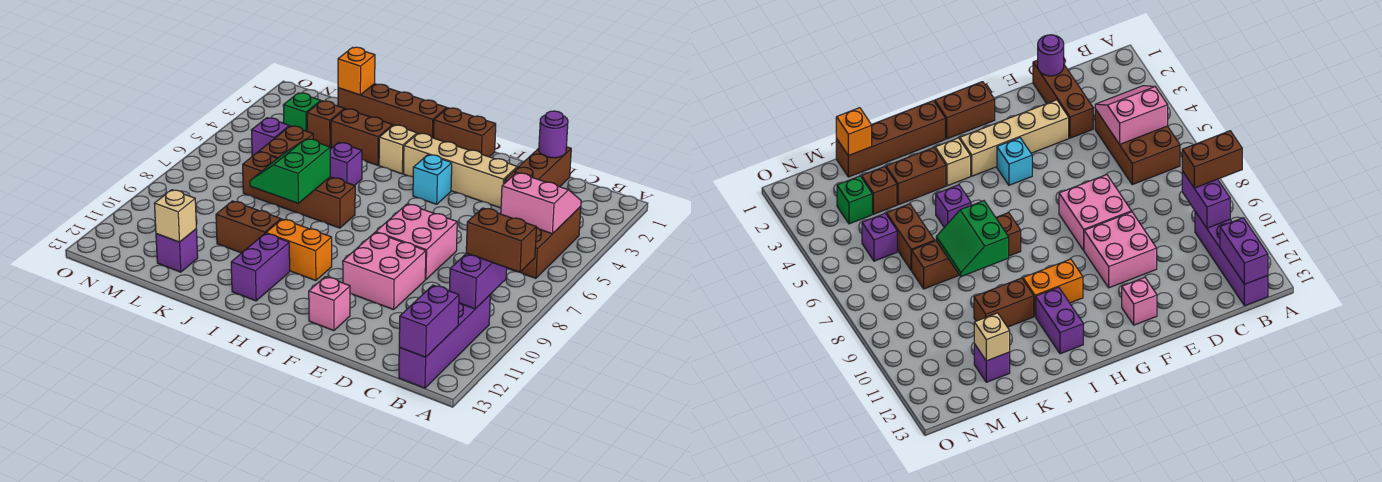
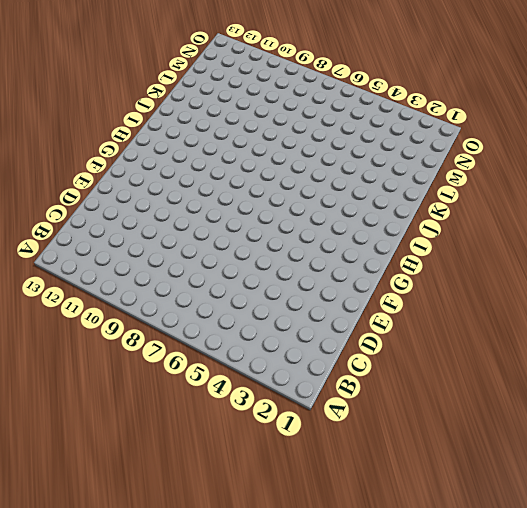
none -> brown brick B4:C6 level 1
none -> purple brick B10:B13 level 1
none -> brown brick D1:D3 level 1
none -> tan brick E3:H3 level 1

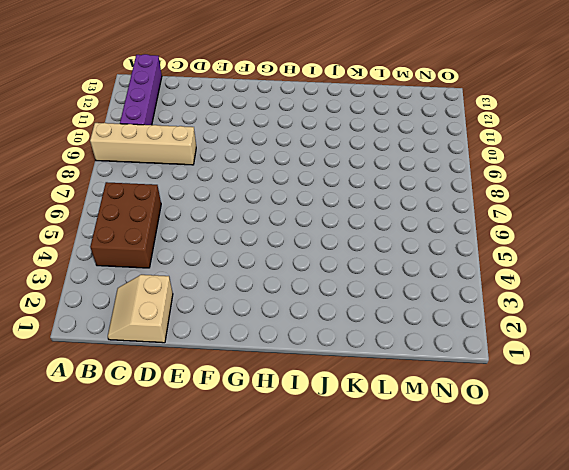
tan brick A9:D9 level 1 -> tan brick E3:H3 level 1
tan slope C1:D2 level 1 top D -> brown brick D1:D3 level 1
none -> pink brick E7:F8 level 1
none -> pink brick E9:F10 level 1
none -> pink brick F12 level 1
none -> brown brick G1:H1 level 1

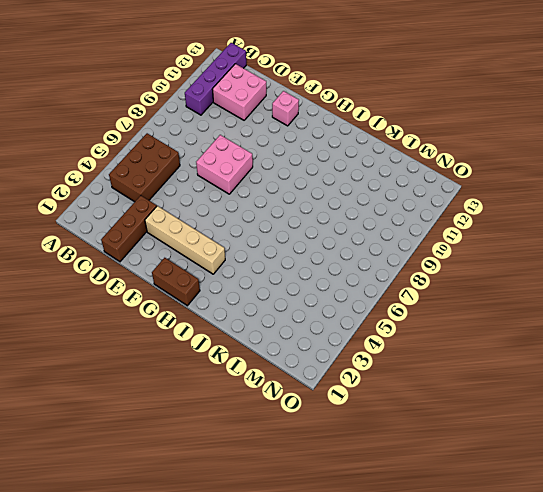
pink brick C11:D12 level 1 -> pink brick E9:F10 level 1
none -> cyan brick G4 level 1
none -> orange brick H10:I10 level 1
none -> brown brick I1:L1 level 1
none -> tan brick I3 level 1

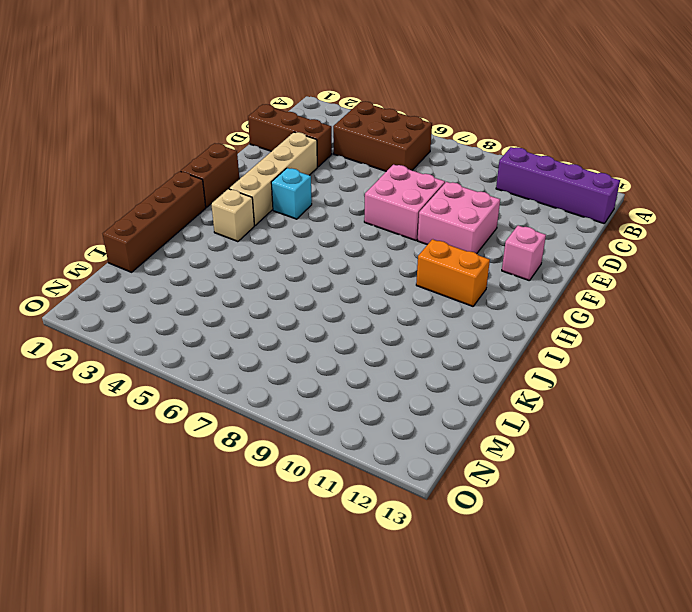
orange brick H10:H11 level 1 -> orange brick H10:I10 level 1
none -> brown brick I7:L7 level 1
none -> purple brick I11:I12 level 1
none -> brown brick J3:K3 level 1
none -> purple brick J5 level 1

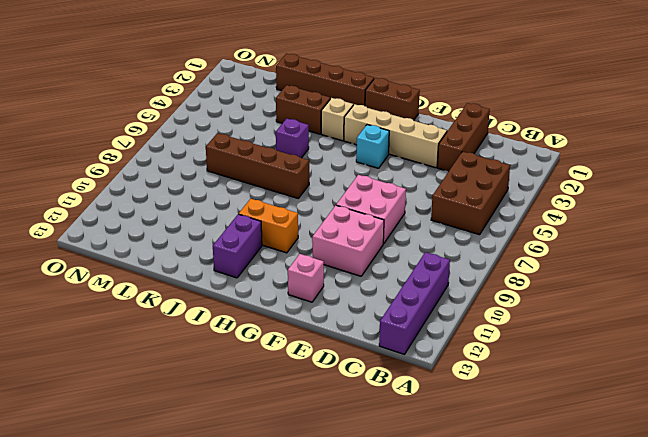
none -> brown brick J10:K10 level 1
none -> brown brick L3 level 1
none -> brown brick L5:L6 level 1
none -> purple brick L12 level 1

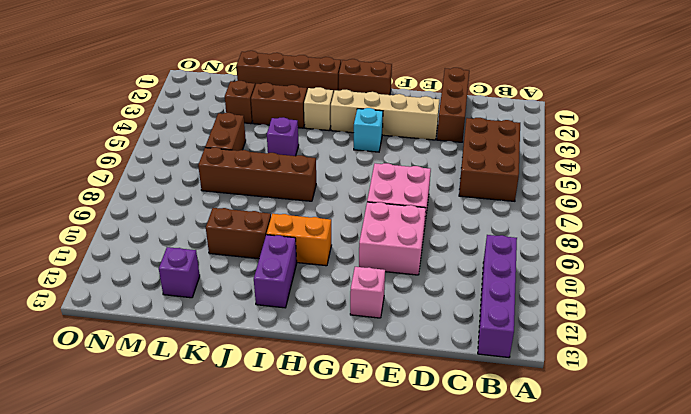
none -> green brick M3 level 1
none -> purple brick M5 level 1
none -> pink slope B4:C5 level 2 top 5
none -> purple brick B9:B10 level 2

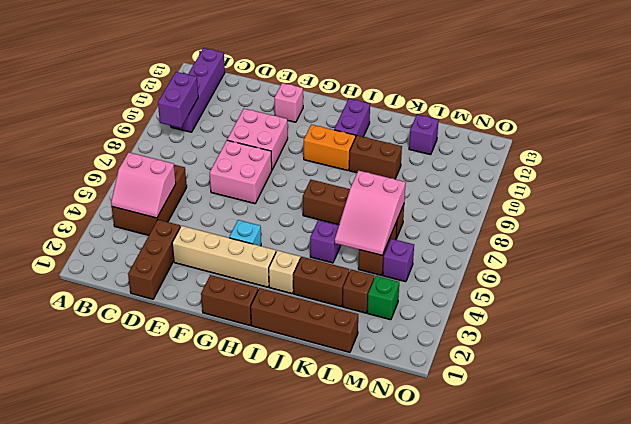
pink slope K5:L7 level 2 top 7 -> green slope J7:K8 level 2 top J
none -> purple brick B12:B13 level 2
none -> purple round brick D1 level 2
none -> orange brick L1 level 2
none -> tan brick L12 level 2

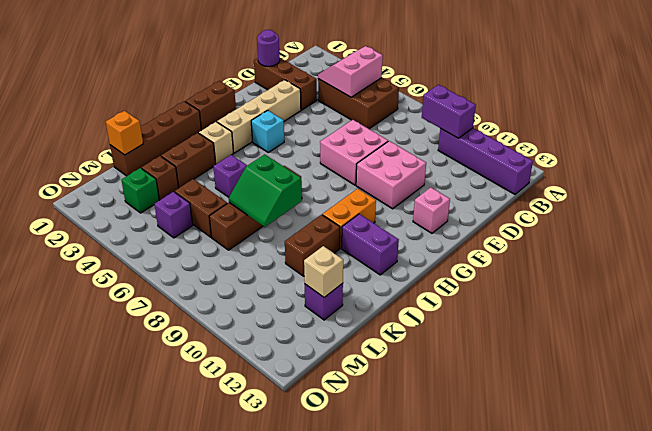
none -> purple brick B12:B13 level 2
none -> brown brick A9:B9 level 3

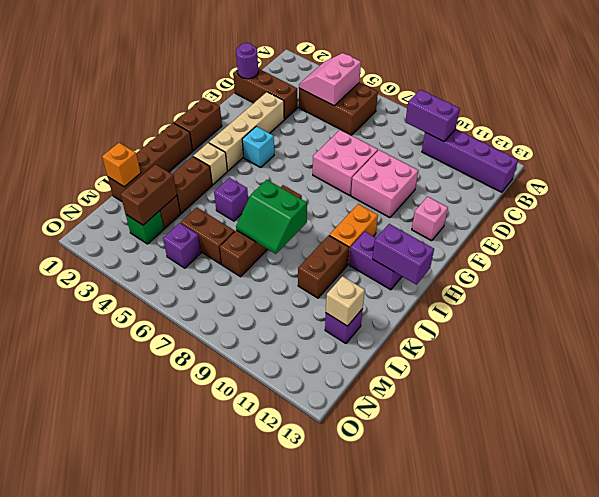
purple brick I12:I13 level 2 -> purple brick B12:B13 level 2
brown brick L3:M3 level 2 -> brown brick A9:B9 level 3

